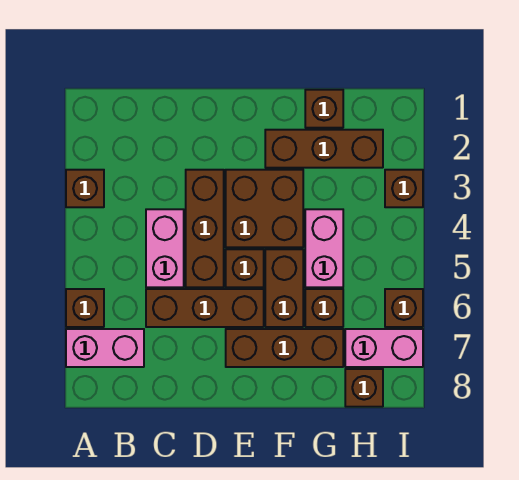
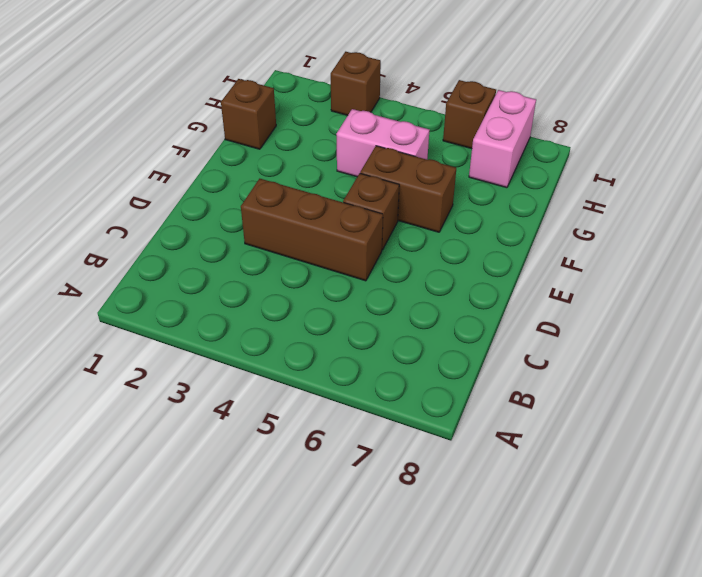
none -> brown brick A3 level 1
none -> brown brick A6 level 1
none -> pink brick A7:B7 level 1

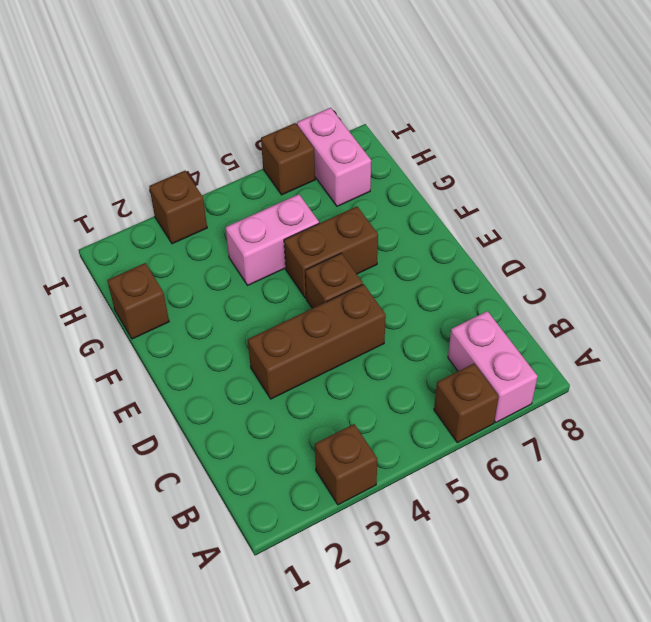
none -> pink brick C4:C5 level 1
none -> brown brick C6:E6 level 1
none -> brown brick E3:F4 level 1

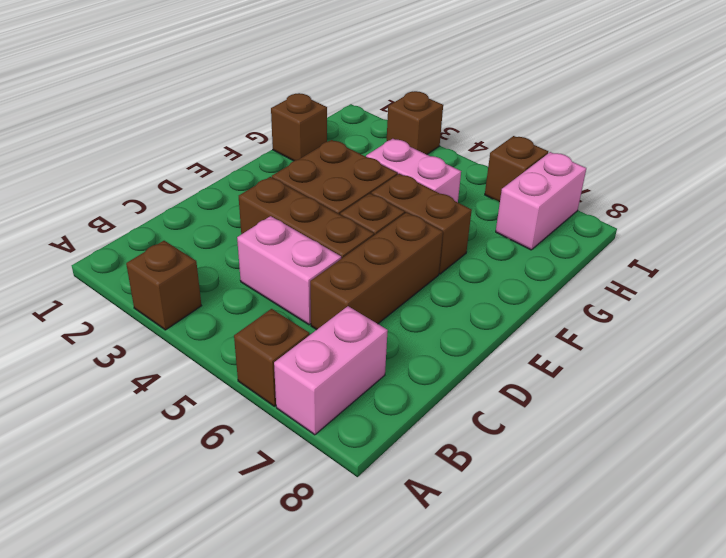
none -> brown brick E7:G7 level 1
none -> brown brick F2:H2 level 1
none -> brown brick G6 level 1

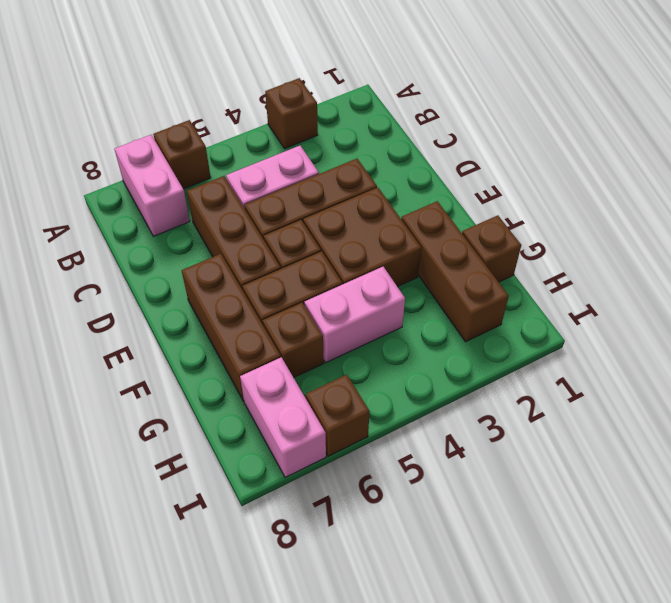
none -> brown brick H8 level 1
none -> brown brick I3 level 1

